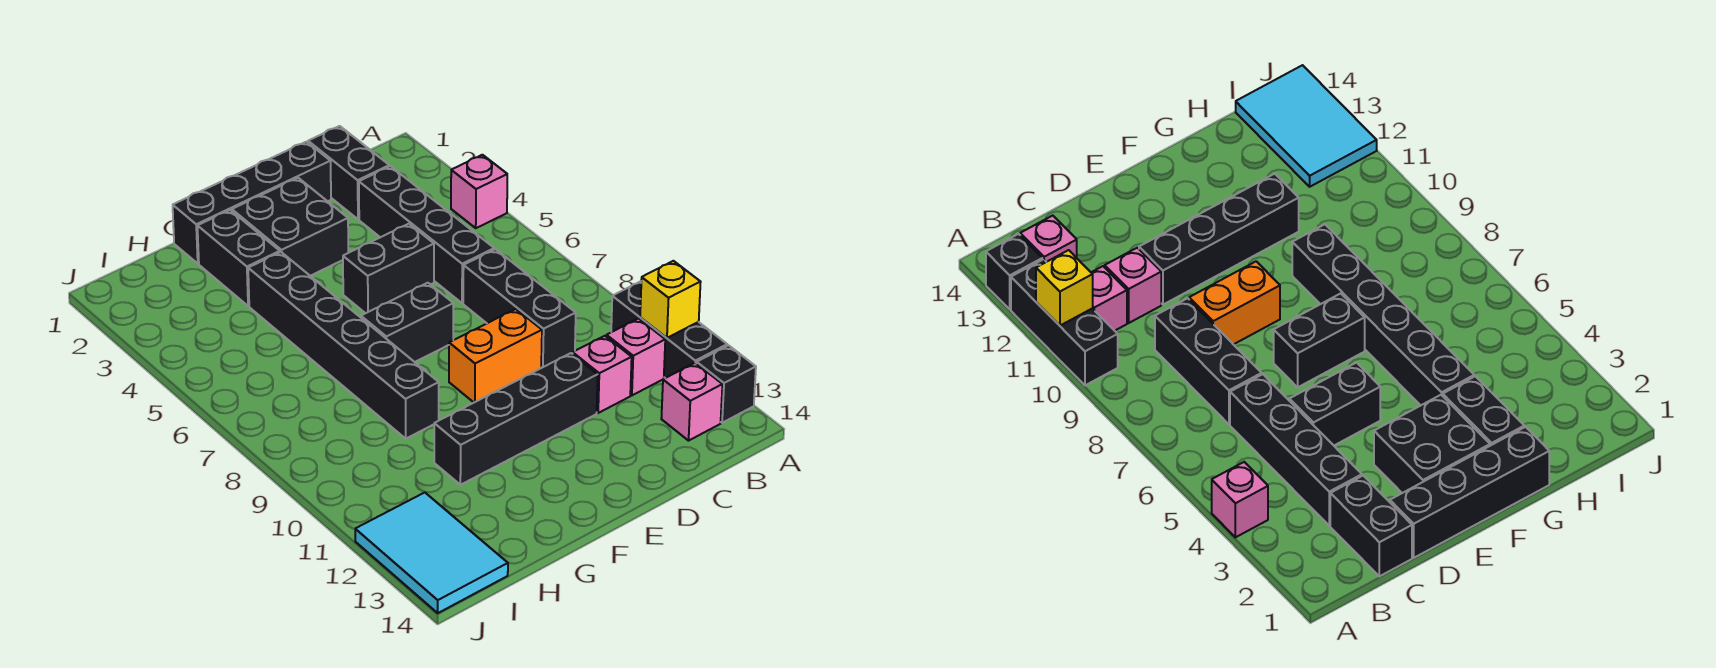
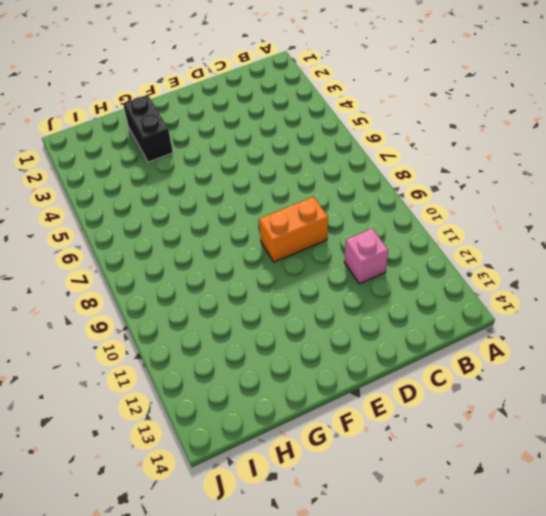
none -> pink brick A4 level 1
none -> black brick A10:A12 level 1
none -> black brick A13 level 1

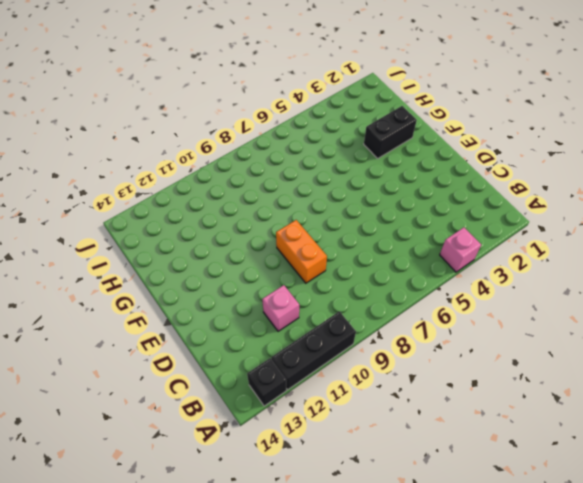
none -> pink brick B11 level 1
none -> pink brick B13 level 1
none -> black brick C1:C2 level 1

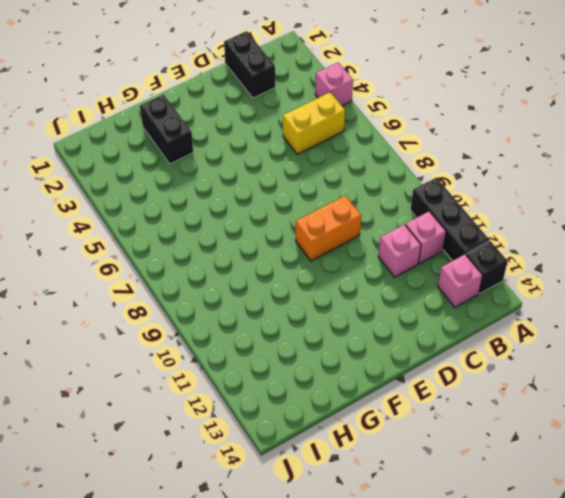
yellow brick B5:C5 level 1 -> black brick C3:C6 level 1
none -> black brick C7:C9 level 1
none -> black brick D1:G1 level 1
none -> black brick D5:E5 level 1

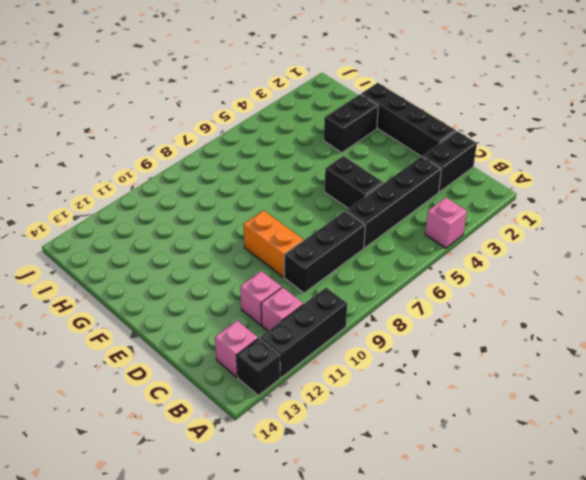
none -> black brick D11:G11 level 1
none -> black brick E2:F3 level 1
none -> black brick E7:F7 level 1

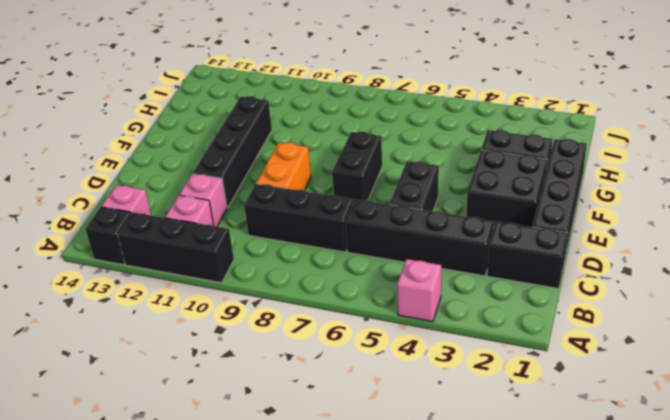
none -> black brick G4:G9 level 1
none -> cyan tile I12:J14 level 1
none -> yellow brick A11 level 2

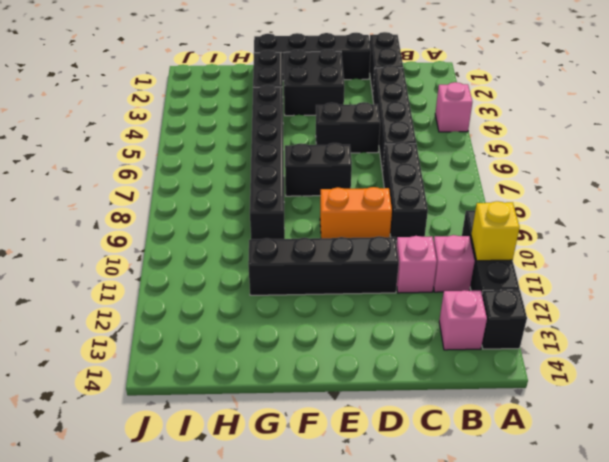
none -> cyan tile I12:J14 level 1

